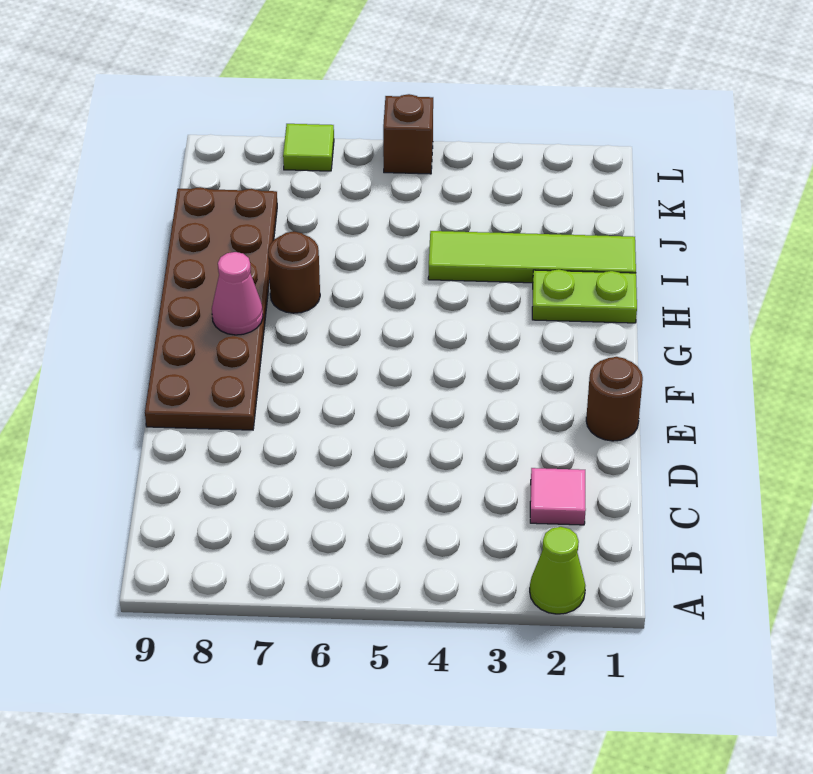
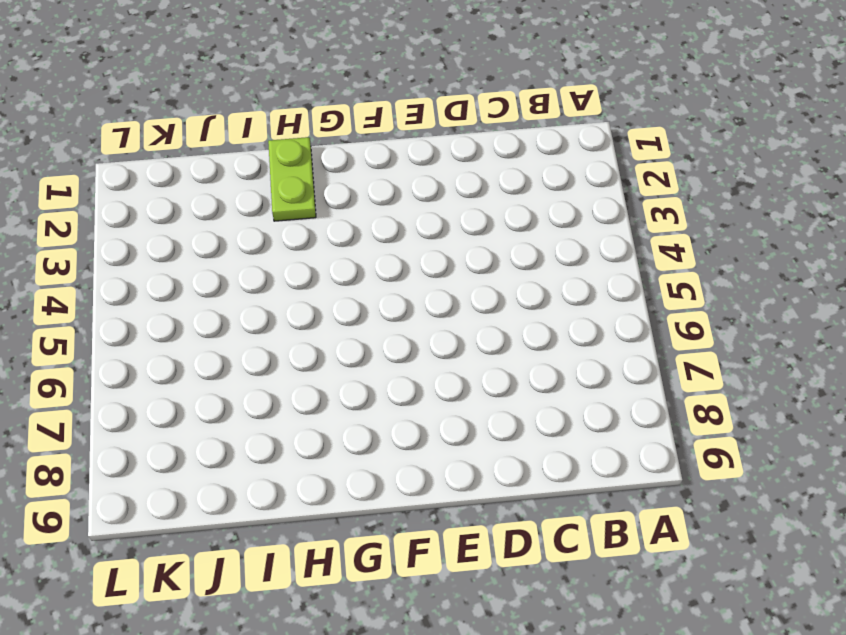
none -> lime cone A2 level 1
none -> pink tile C2 level 1

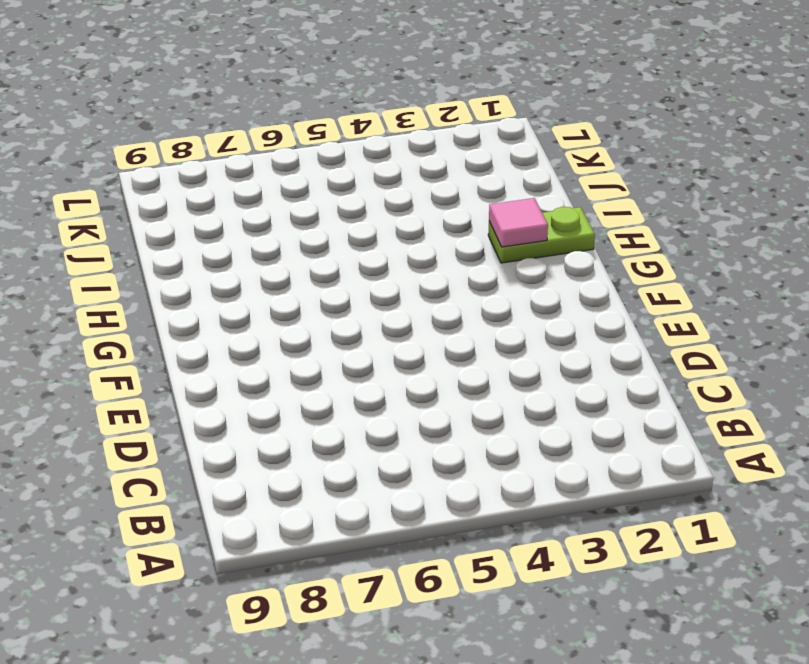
pink tile H2 level 2 -> pink tile C2 level 1
none -> lime cone A2 level 1
none -> brown round brick E1 level 1

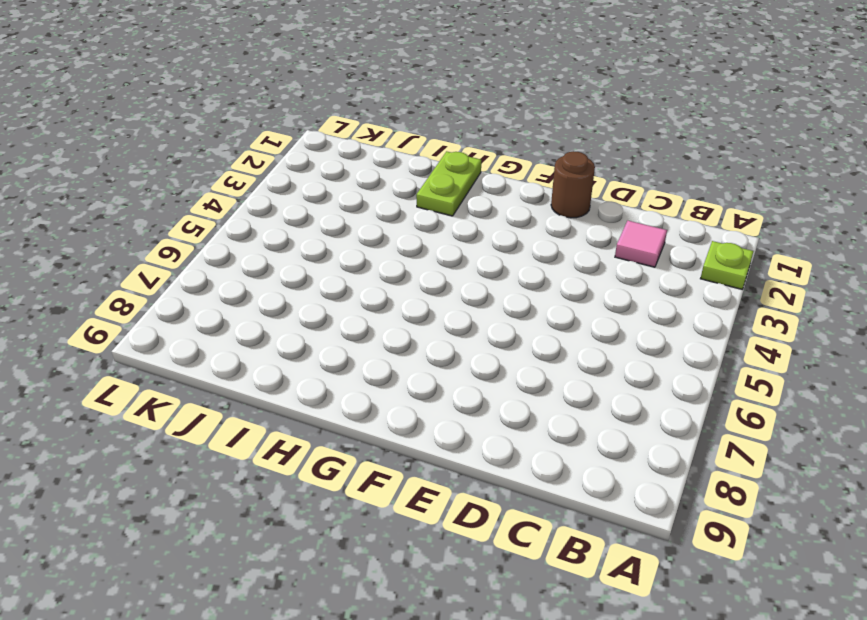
lime plate A2 level 1 -> lime cone A2 level 1
none -> brown plate E8:J9 level 1
none -> brown round brick H7 level 1

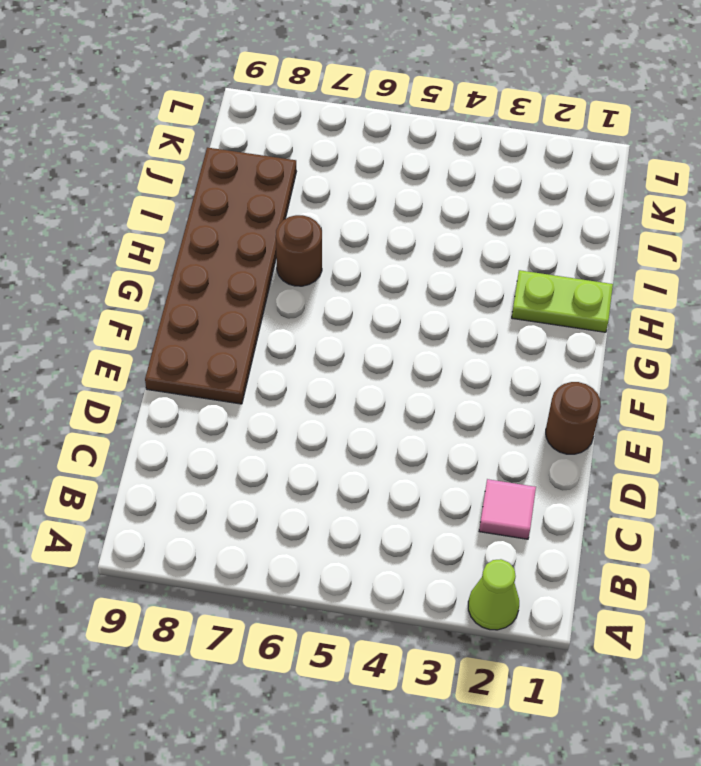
none -> lime tile I1:I4 level 1
none -> brown brick L5 level 1

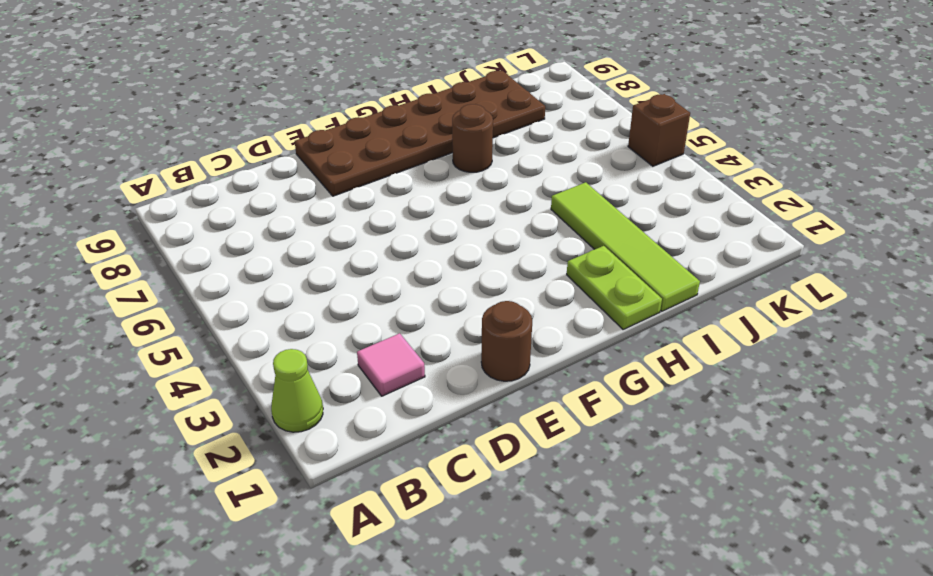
none -> lime tile L7 level 1
none -> pink cone G8 level 2

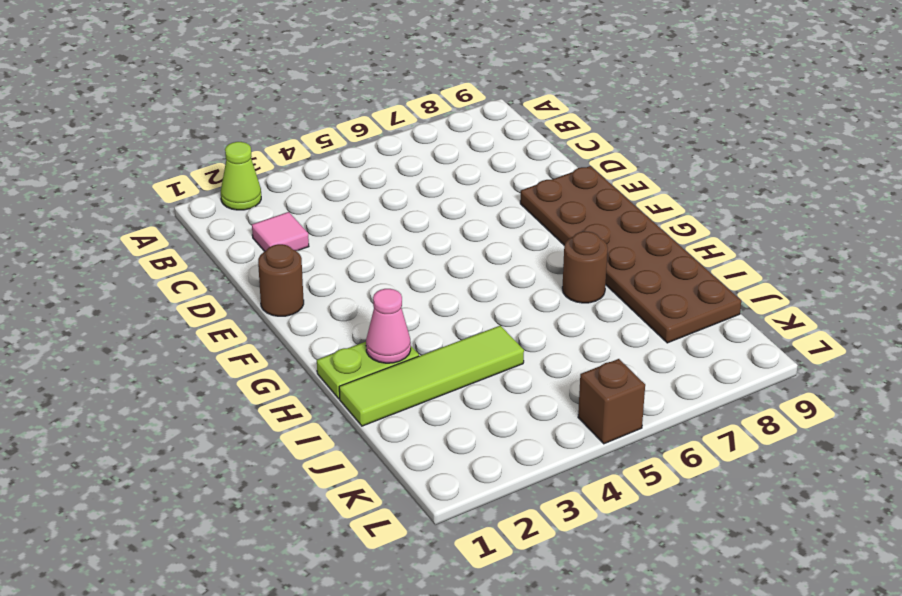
pink cone H2 level 2 -> pink cone G8 level 2
none -> lime tile L7 level 1

